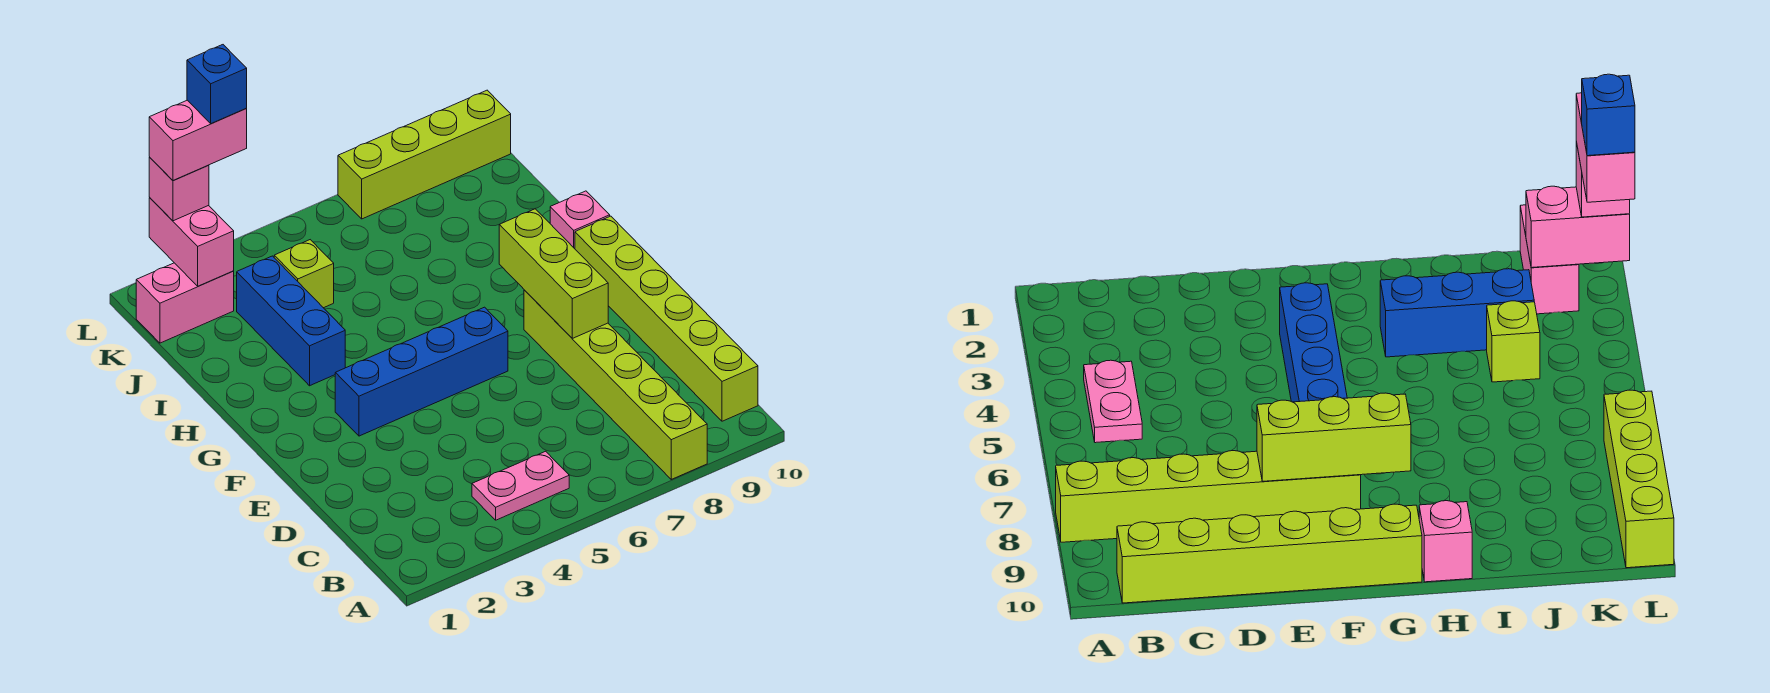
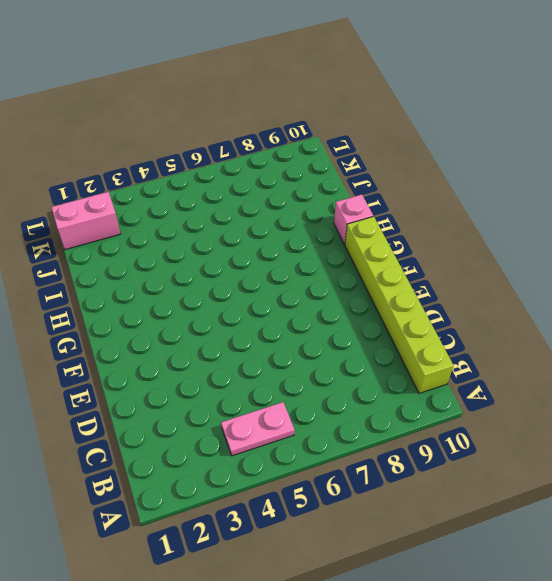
none -> lime brick A8:F8 level 1
none -> blue brick F3:F6 level 1
none -> blue brick H3:J3 level 1

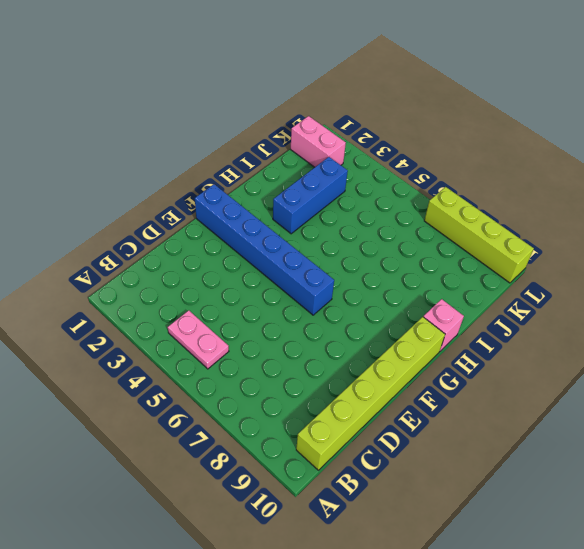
blue brick F1:F6 level 1 -> blue brick F3:F6 level 1
none -> lime brick A8:F8 level 1
none -> lime brick J4 level 1
none -> lime brick E8:G8 level 2

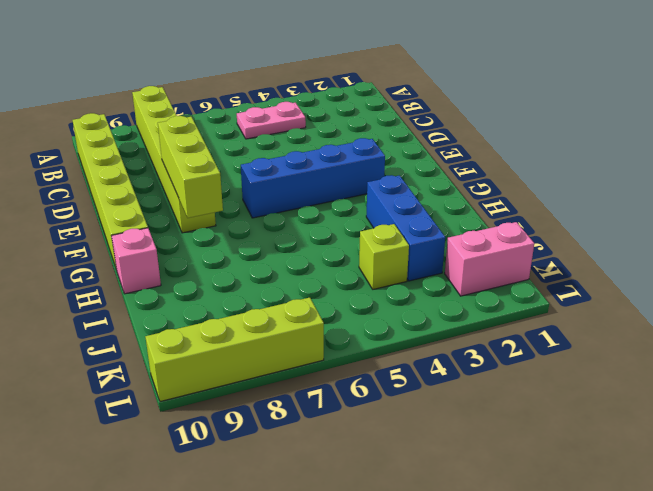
none -> pink brick K2:L2 level 2
none -> pink brick L2 level 3
none -> pink brick L2:L3 level 4

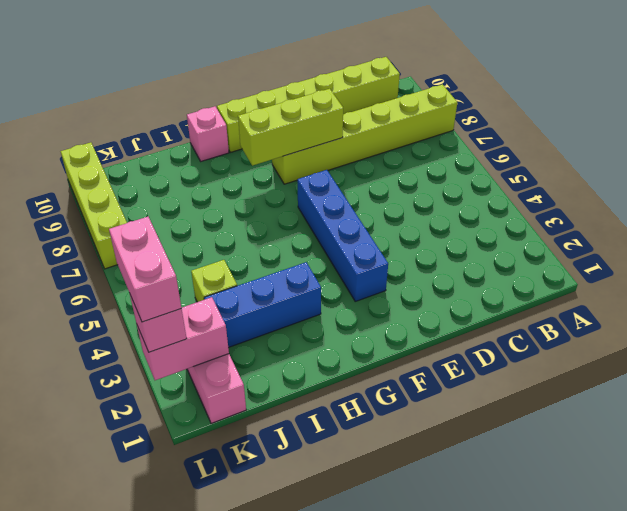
none -> pink plate B4:B5 level 1
none -> blue brick L3 level 5

